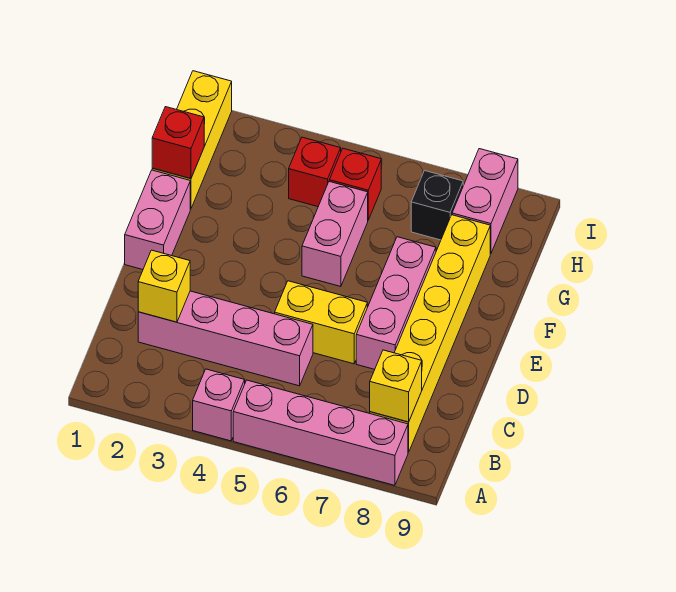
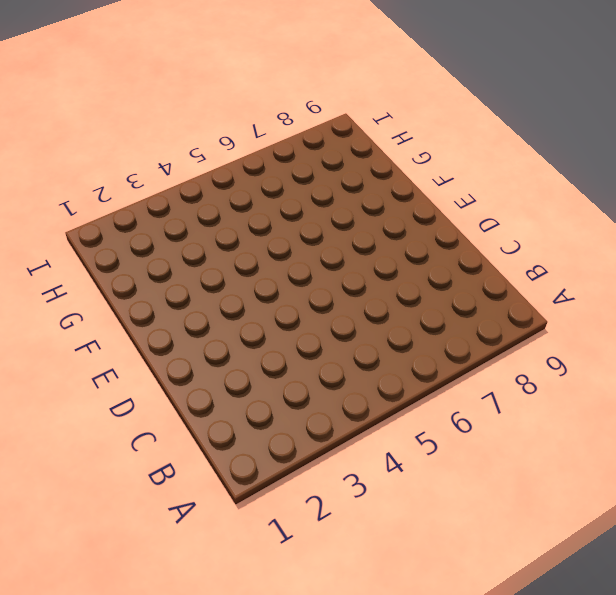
none -> pink brick A4 level 1
none -> pink brick A5:A8 level 1
none -> yellow brick B8:G8 level 1

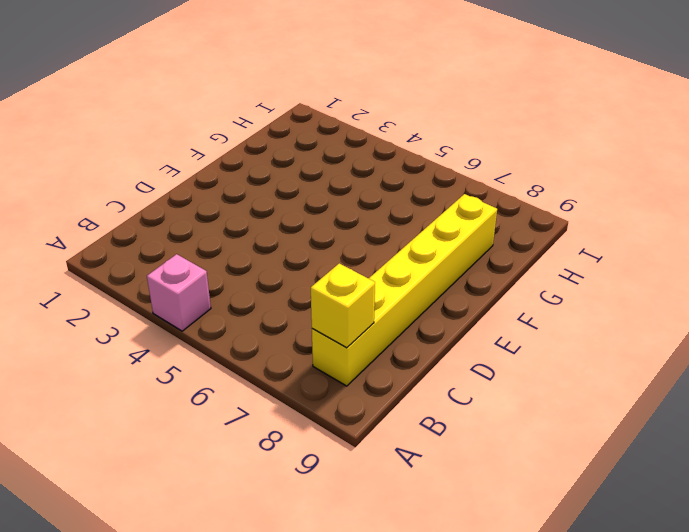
none -> pink brick A5:A8 level 1
none -> pink brick C2:C5 level 1
none -> yellow brick D5:D6 level 1

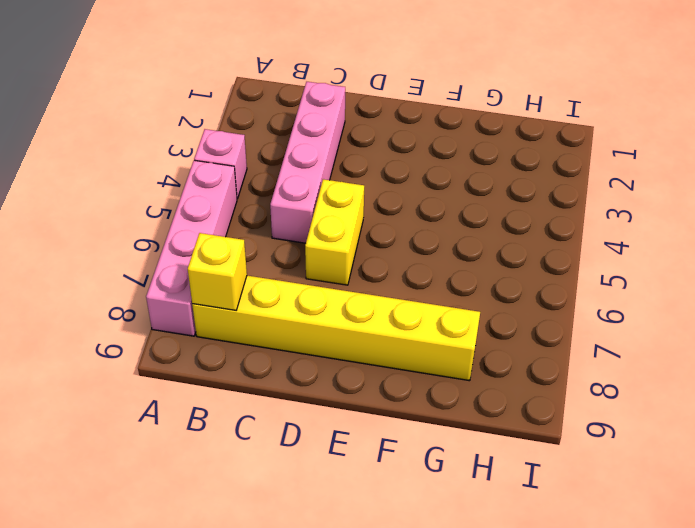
none -> pink brick D7:F7 level 1
none -> pink brick E1:F1 level 1
none -> pink brick F5:G5 level 1

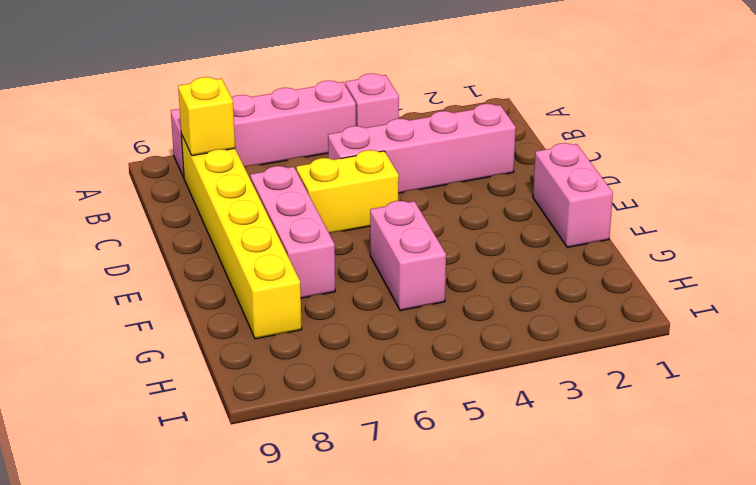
none -> yellow brick G1:I1 level 1
none -> red brick H4 level 1
none -> red brick H5 level 1

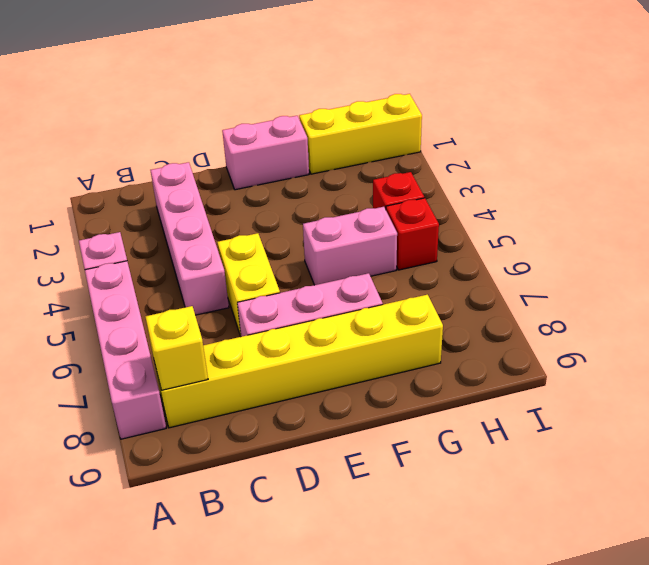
none -> black brick H7 level 1
none -> pink brick H8:I8 level 1
none -> yellow brick C2 level 2

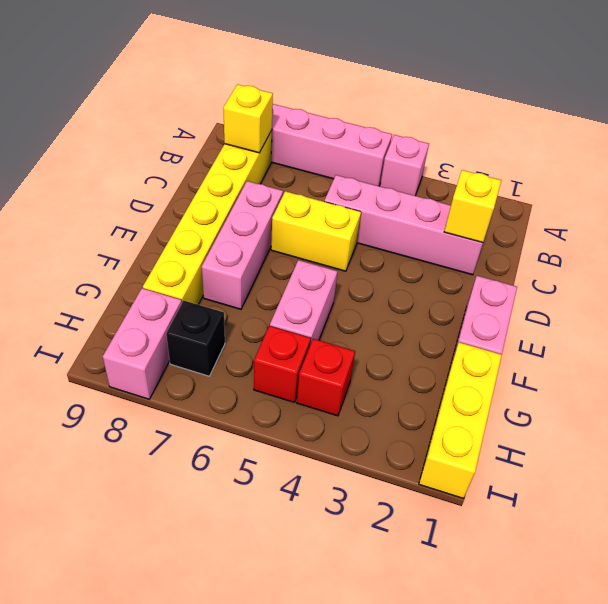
none -> red brick G1 level 2

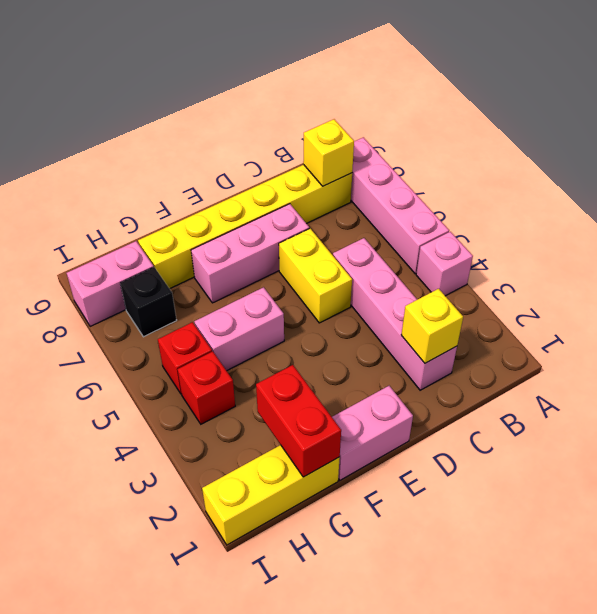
red brick G1:G2 level 2 -> red brick G1 level 2

